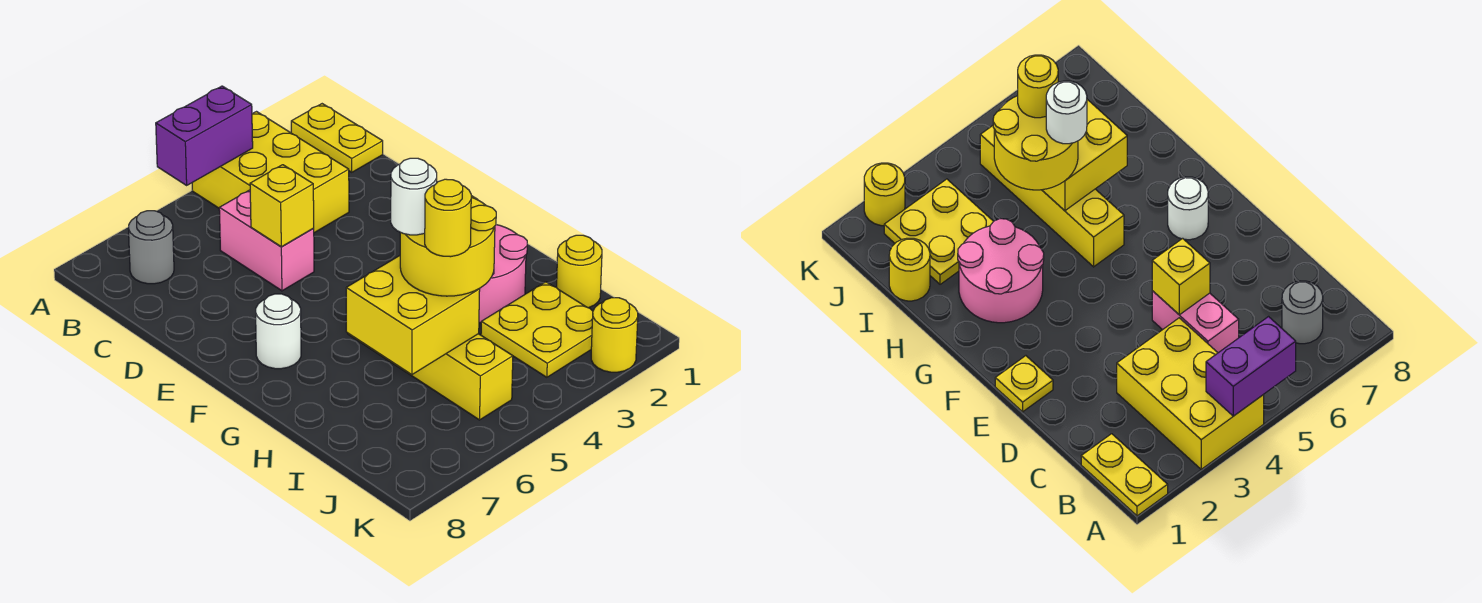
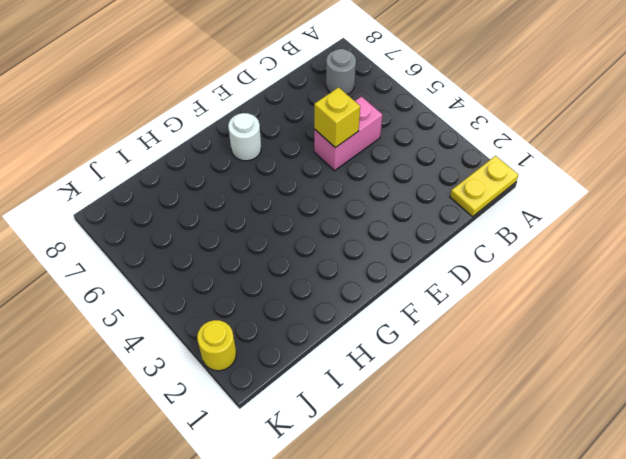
none -> yellow brick A3:C4 level 1
none -> yellow plate E1 level 1
none -> pink round brick G2:H3 level 1

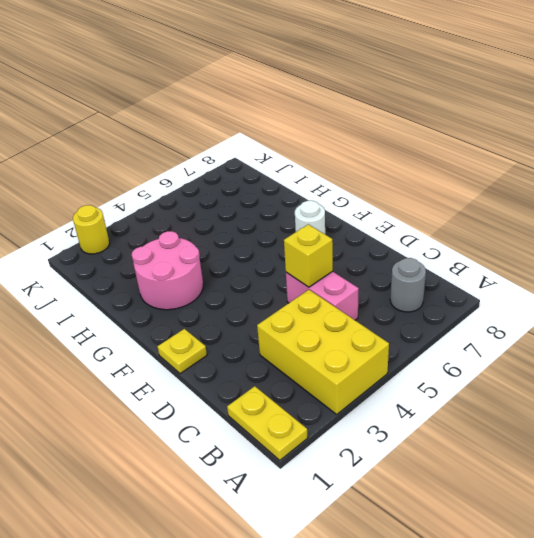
none -> yellow brick G5:J5 level 1
none -> yellow round brick I1 level 1
none -> yellow plate I2:J3 level 1

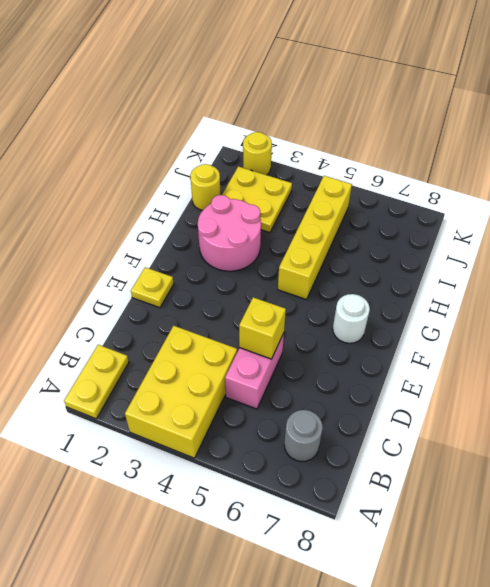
none -> purple brick A4:A5 level 2
none -> yellow brick H5:I6 level 2
none -> yellow round brick H4:I5 level 3

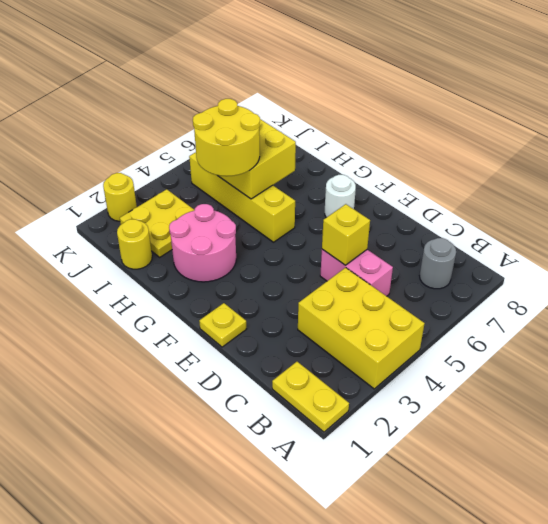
none -> purple brick A4:A5 level 2
none -> white round brick H5 level 4
none -> yellow round brick I5 level 4

